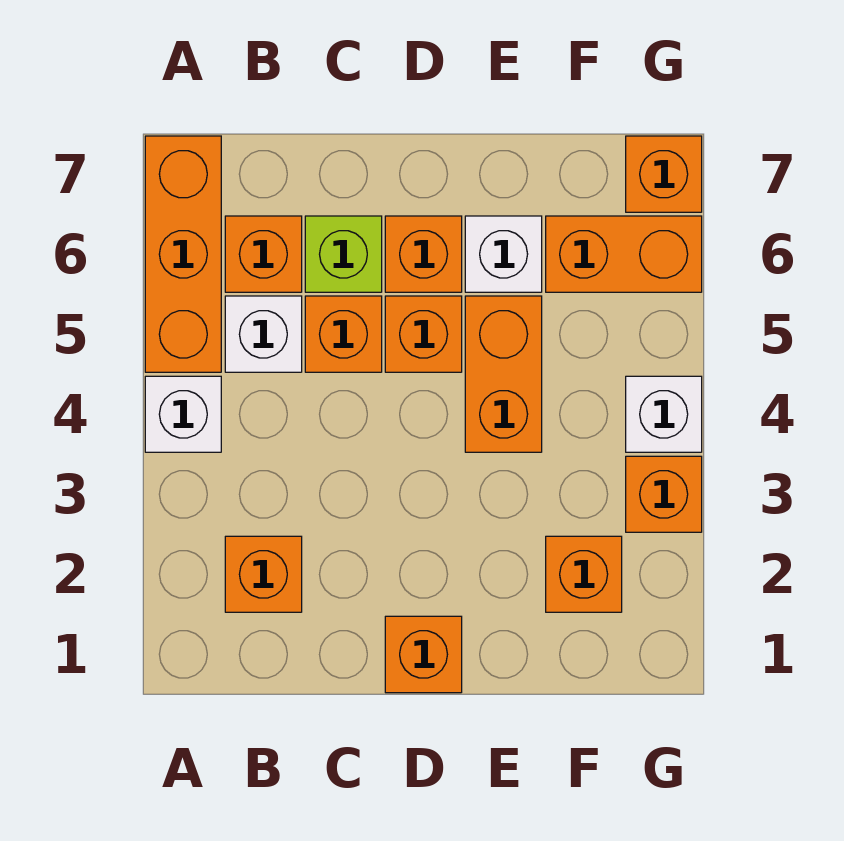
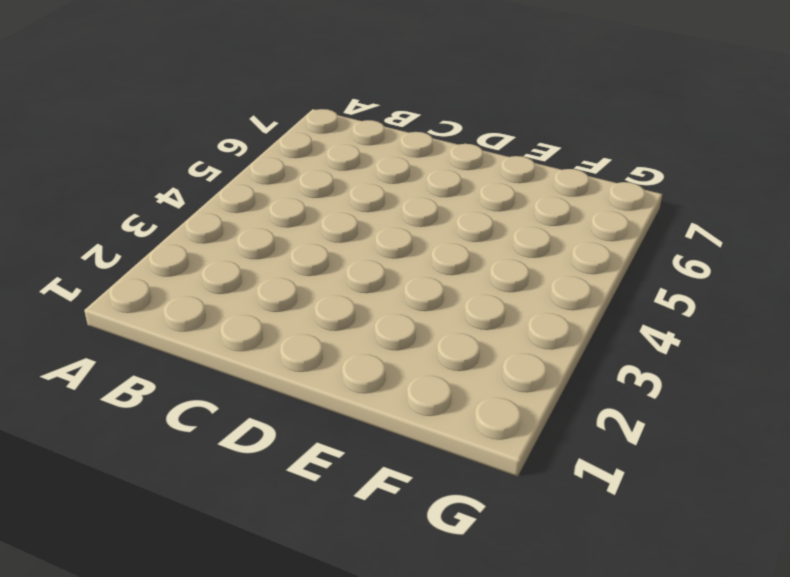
none -> white brick A4 level 1
none -> orange brick A5:A7 level 1
none -> orange brick B2 level 1

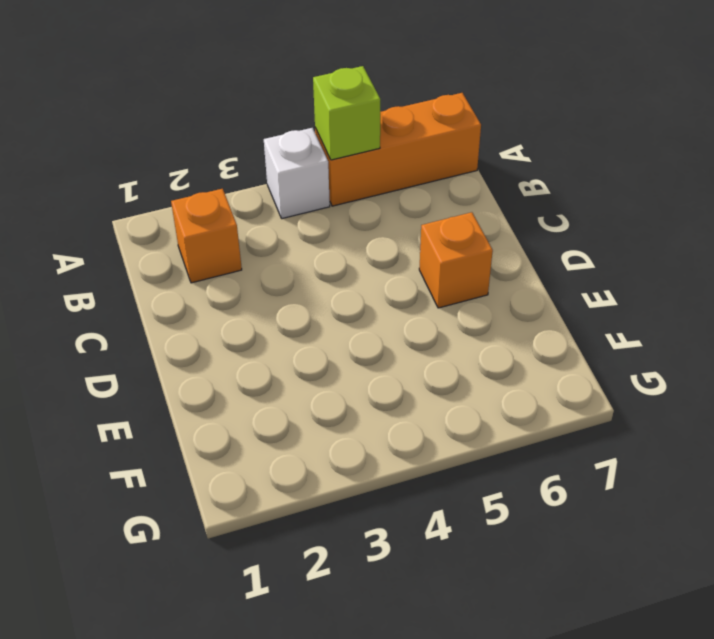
lime brick A5 level 2 -> lime brick C6 level 1
none -> white brick B5 level 1
none -> orange brick B6 level 1
none -> orange brick C5 level 1

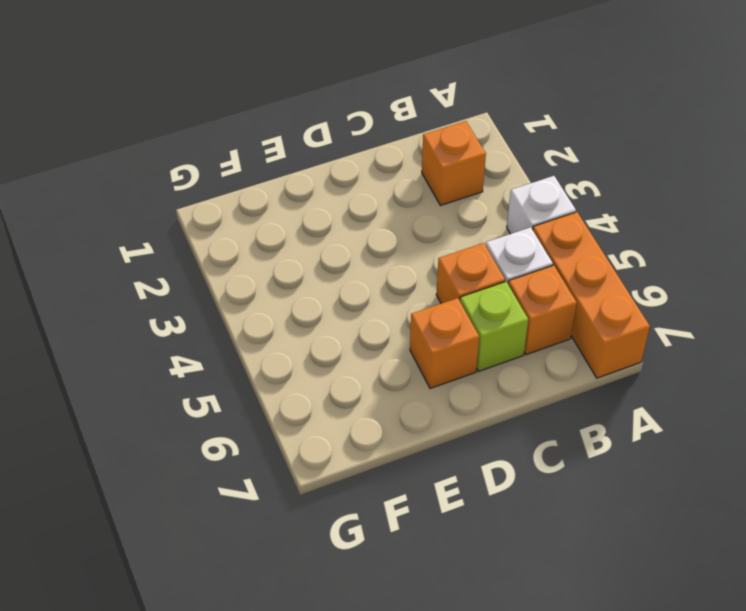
none -> orange brick D1 level 1
none -> orange brick D5 level 1
none -> orange brick E4:E5 level 1

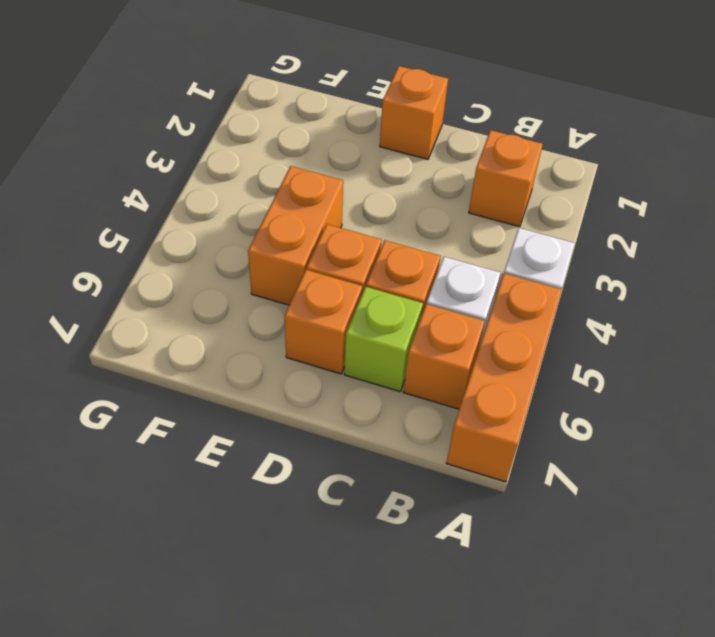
none -> white brick E6 level 1
none -> orange brick F2 level 1
none -> orange brick F6:G6 level 1

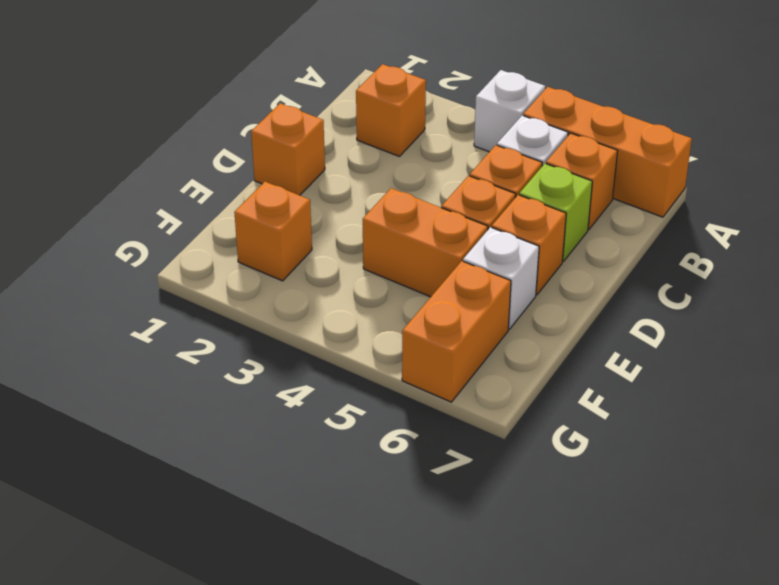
none -> orange brick G3 level 1
none -> white brick G4 level 1
none -> orange brick G7 level 1

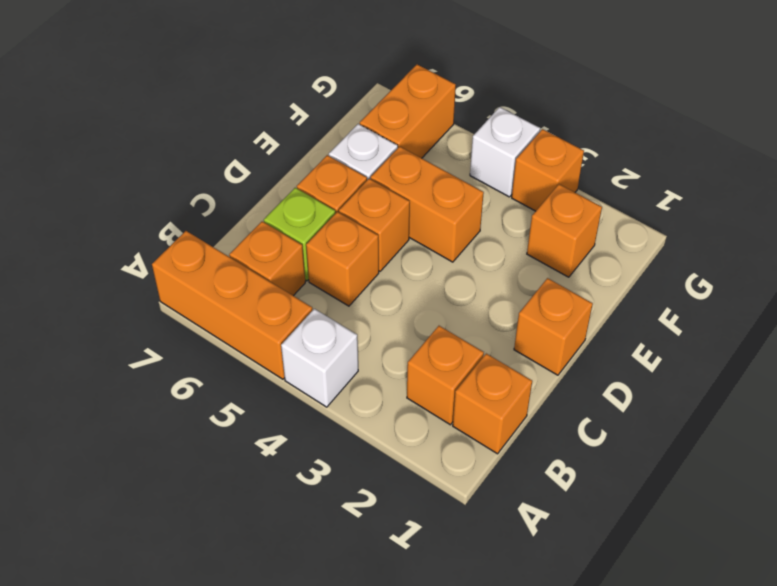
orange brick B1 level 1 -> orange brick G7 level 1
none -> white brick B5 level 1

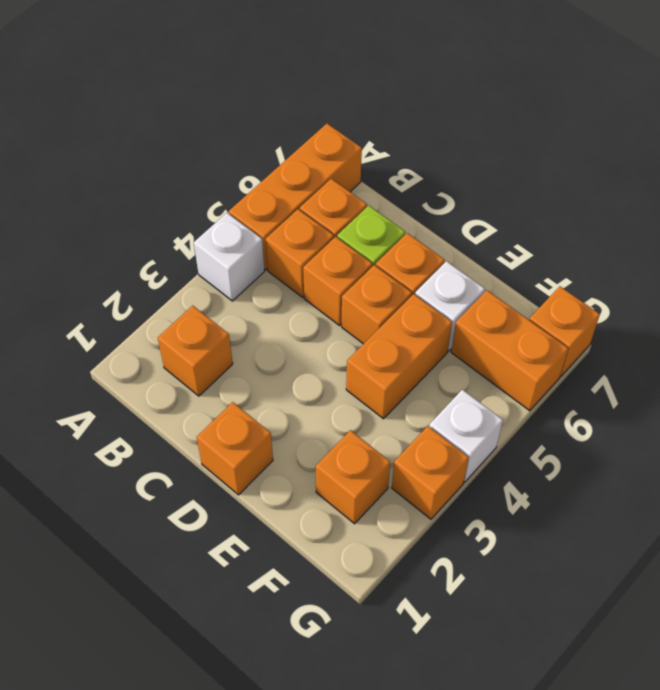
orange brick B5 level 1 -> white brick B5 level 1

